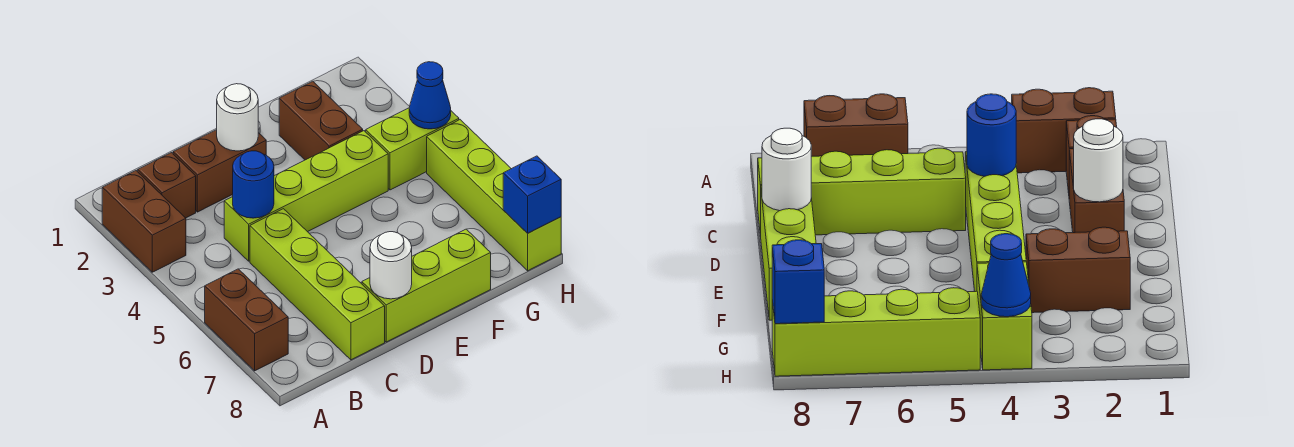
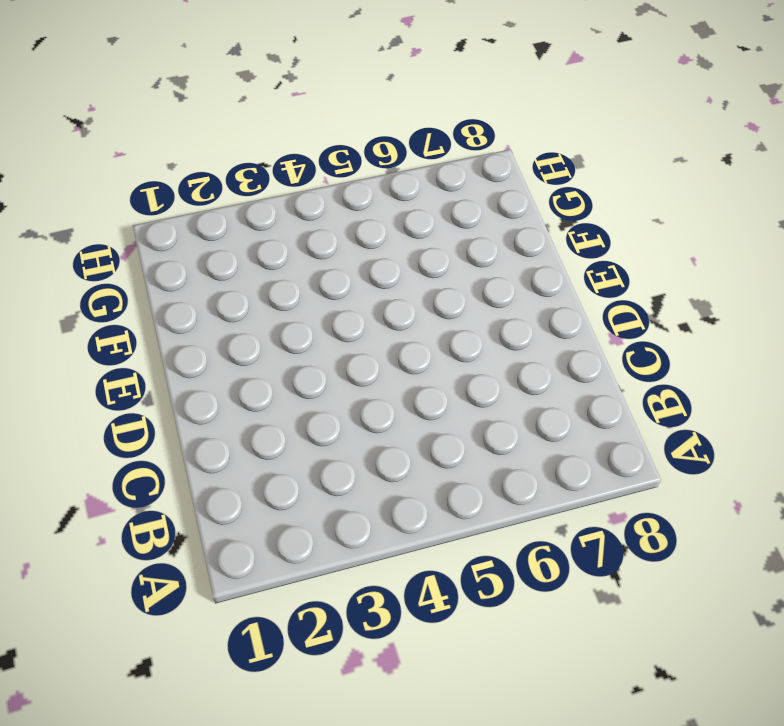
none -> brown brick A2:A3 level 1
none -> brown brick A6:A7 level 1
none -> brown brick B2 level 1

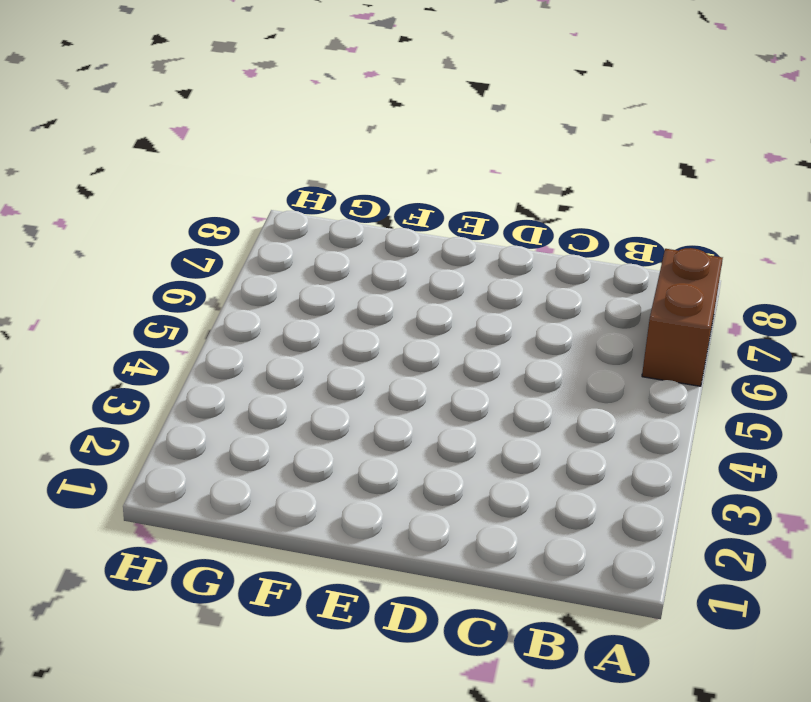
none -> brown brick A2:A3 level 1
none -> brown brick B2 level 1
none -> brown brick C2:D2 level 1

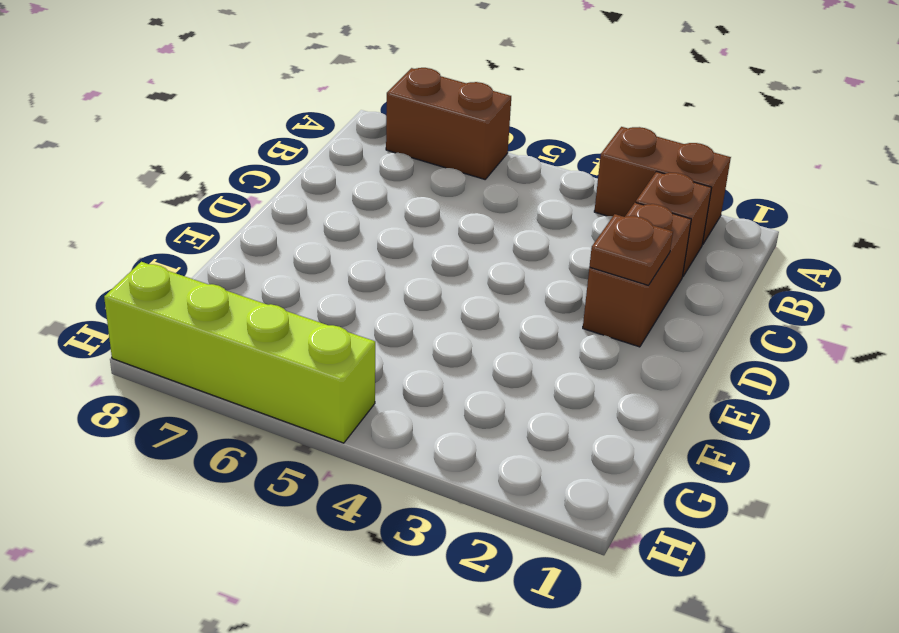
brown plate D2 level 2 -> white round brick D2 level 2
none -> lime brick C4:F4 level 1
none -> lime brick C5:C8 level 1
none -> lime brick D8:F8 level 1

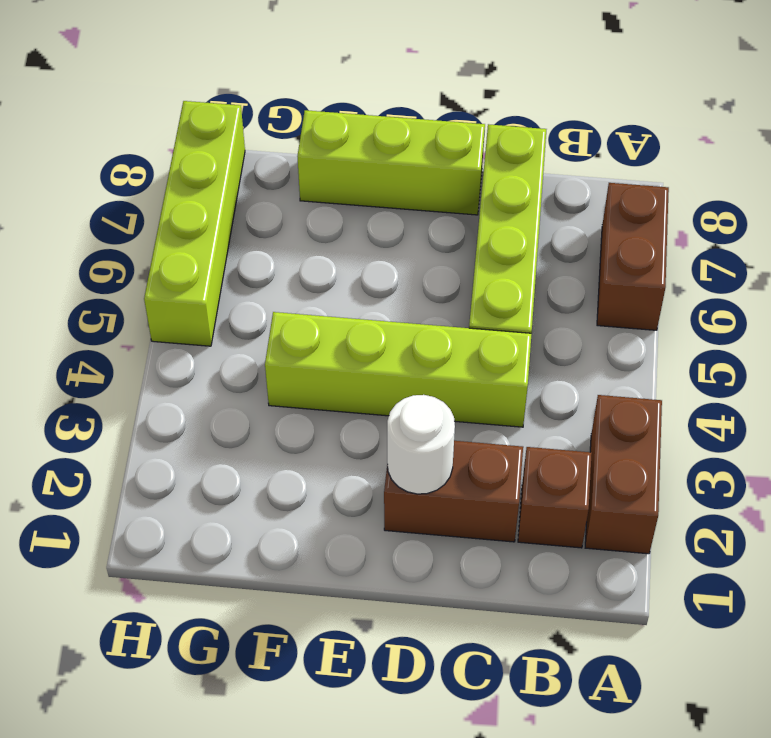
none -> brown brick F2:F3 level 1
none -> lime brick G4:H4 level 1
none -> blue round brick C4 level 2

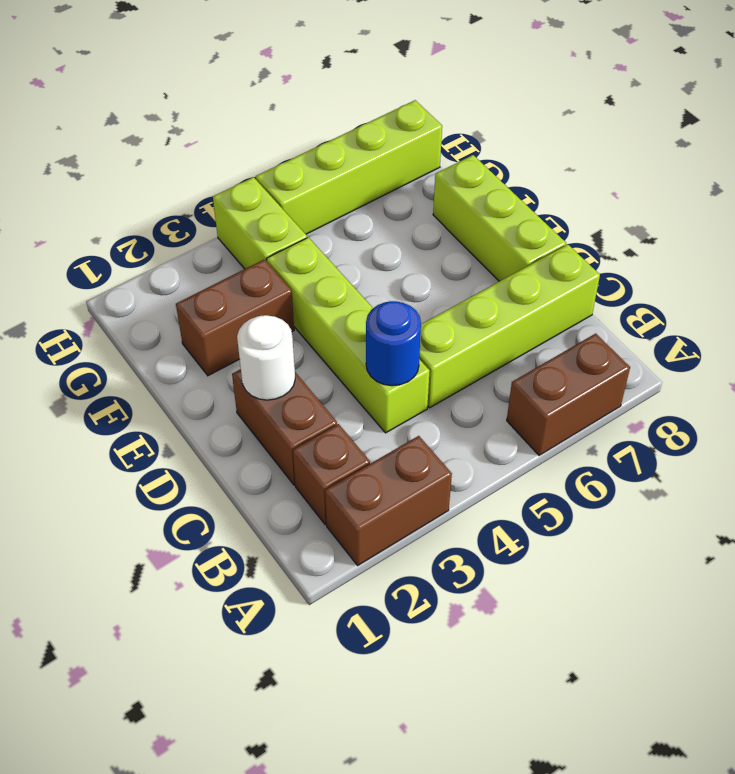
none -> white round brick D8 level 2
none -> blue cone H4 level 2
none -> blue brick H8 level 2

